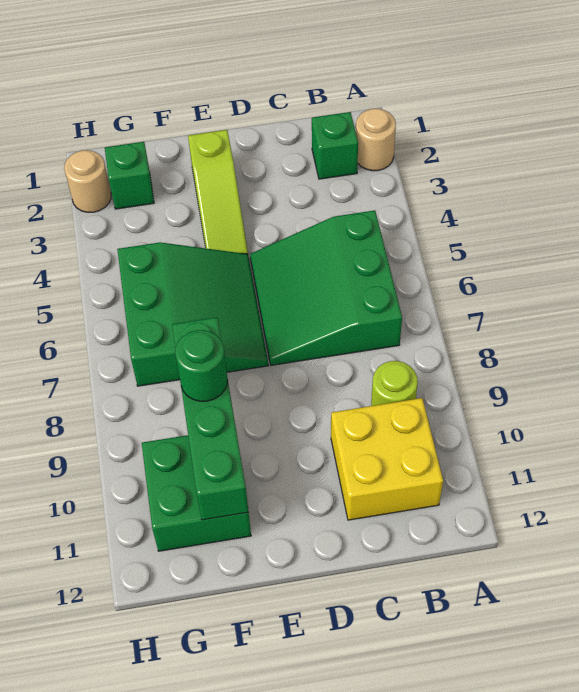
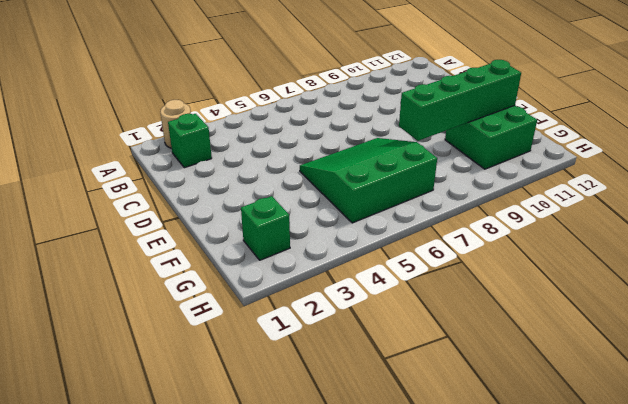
none -> green slope B5:D7 level 1 top B
none -> lime round brick B9 level 1
none -> yellow brick B10:C11 level 1

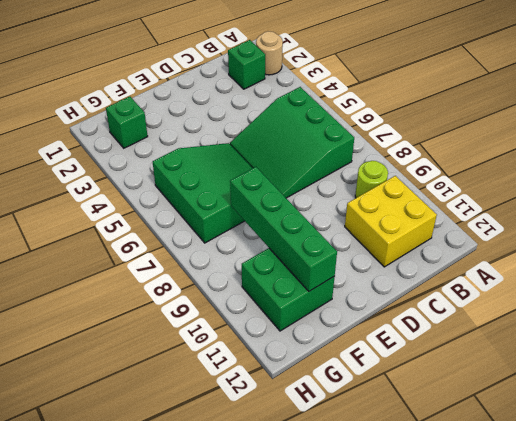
none -> lime slope E2:E4 level 1 top 2
none -> tan round brick H2 level 1
none -> green round brick F9 level 3

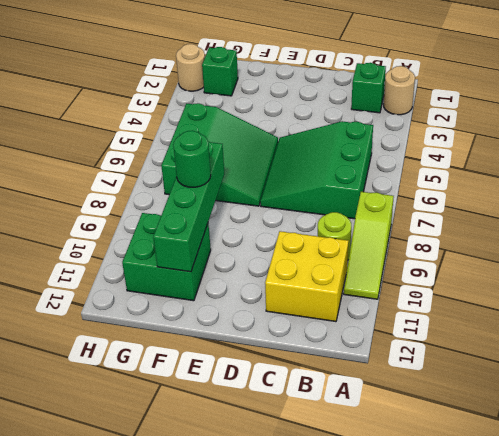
lime slope A8:A10 level 1 top 8 -> lime slope E2:E4 level 1 top 2

